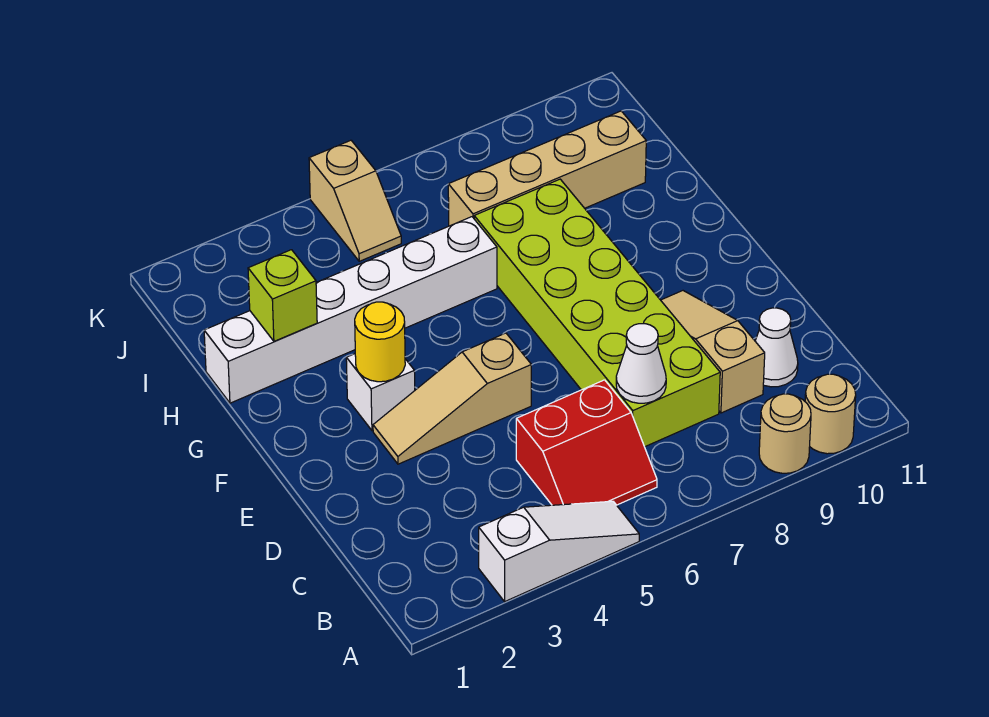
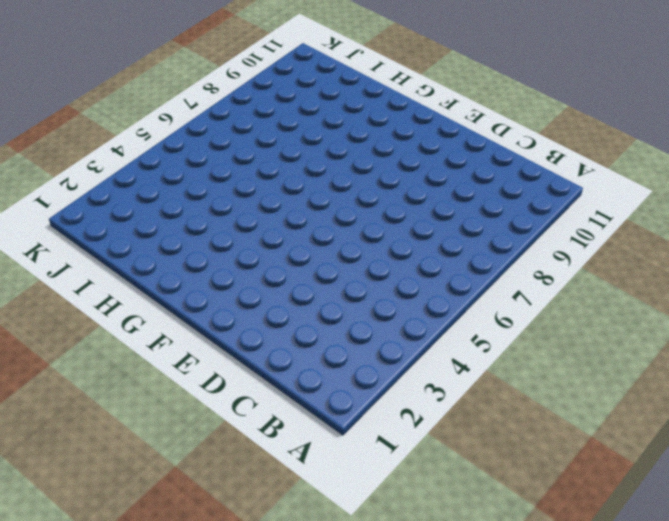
none -> white slope A3:A5 level 1 top 3
none -> tan round brick A9 level 1
none -> tan round brick A10 level 1

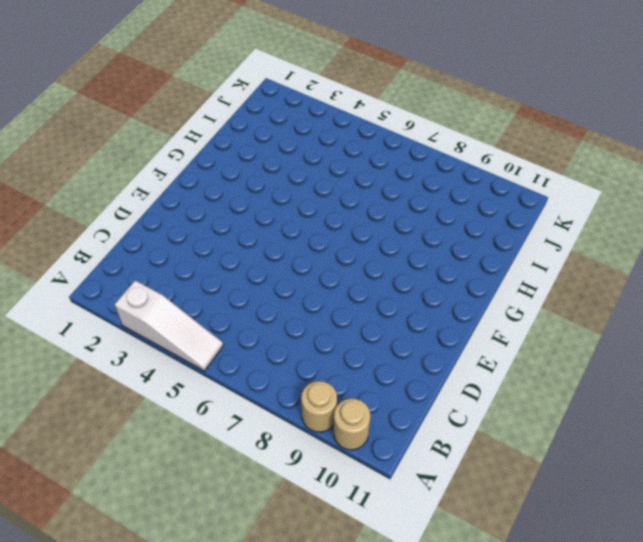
none -> red slope B5:C6 level 1 top C
none -> lime brick C7:H8 level 1
none -> tan slope C9:E9 level 1 top C

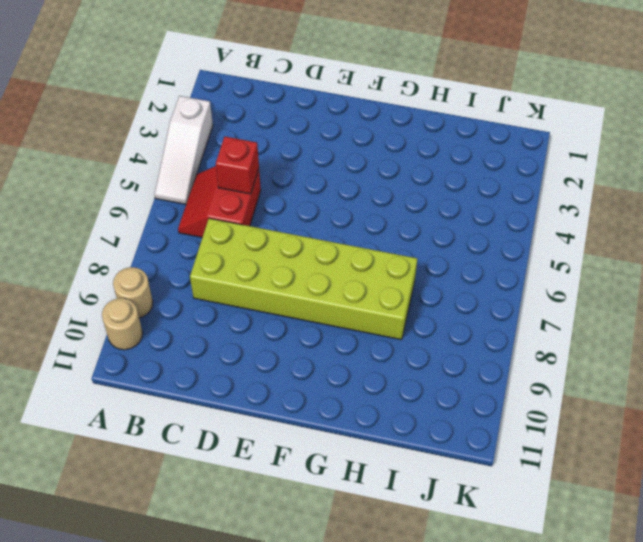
red brick C5 level 2 -> none
none -> tan slope C9:E9 level 1 top C
none -> white cone C10 level 1
none -> tan slope E3:E5 level 1 top 5

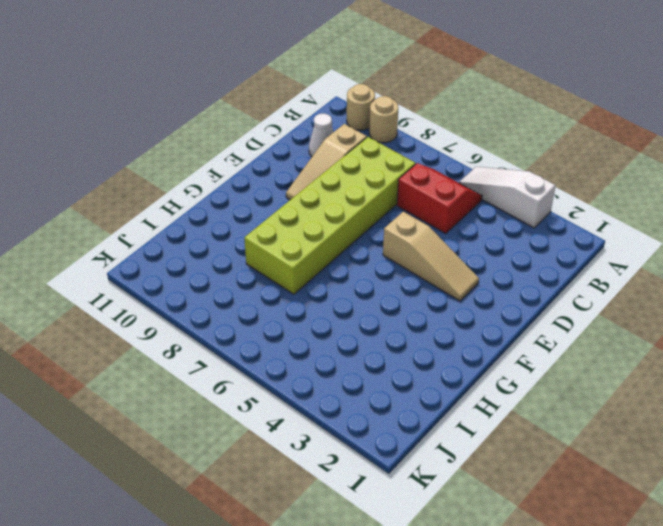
none -> white brick F3 level 1
none -> white brick H1:H6 level 1
none -> tan brick I7:I10 level 1

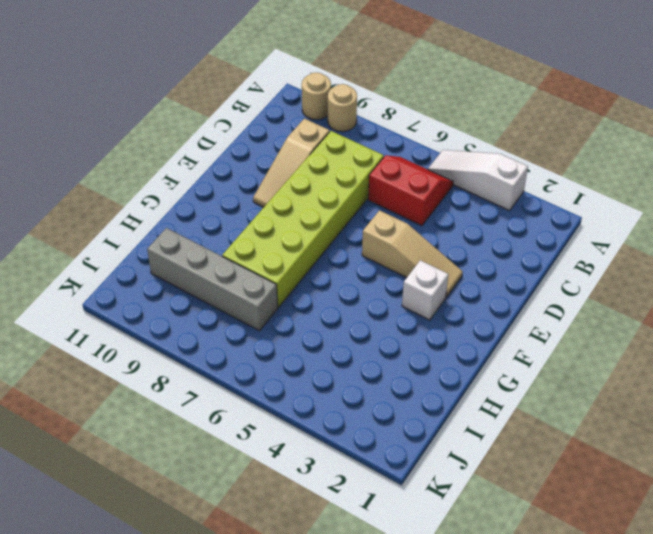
grey brick I7:I10 level 1 -> tan brick I7:I10 level 1
none -> white cone C10 level 1
none -> white brick H1:H6 level 1
none -> tan slope J5:K5 level 1 top K

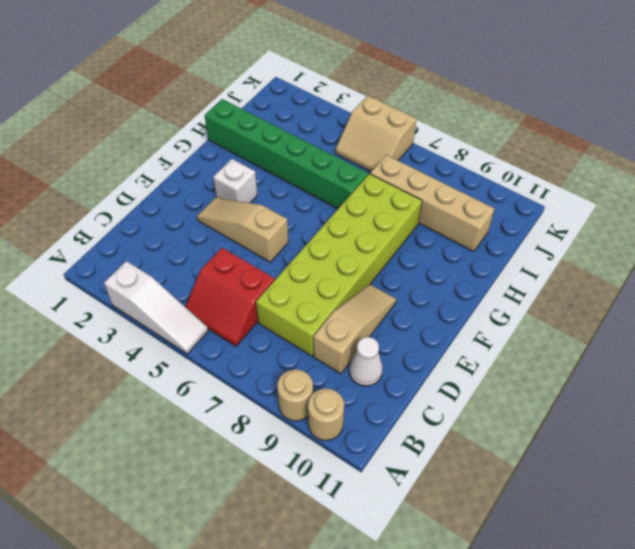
green brick H1:H6 level 1 -> white brick H1:H6 level 1
tan slope J5:K6 level 1 top K -> tan slope J5:K5 level 1 top K
none -> white cone C7 level 2
none -> yellow round brick F3 level 2
none -> lime brick H2 level 2

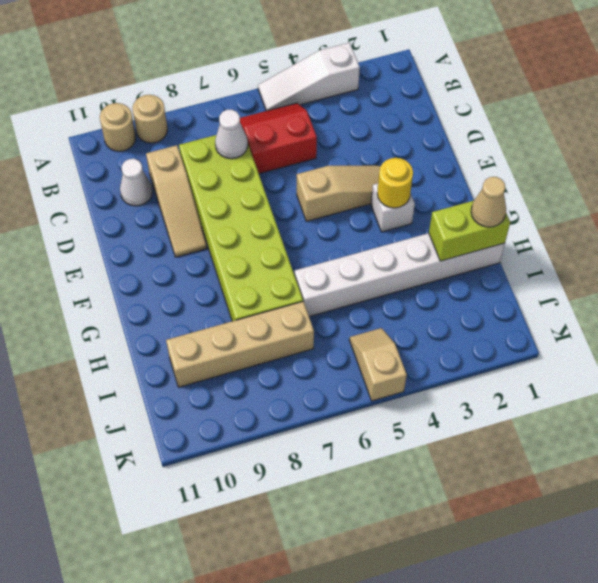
lime brick H1:H2 level 2 -> lime brick H2 level 2
tan cone H1 level 3 -> none

